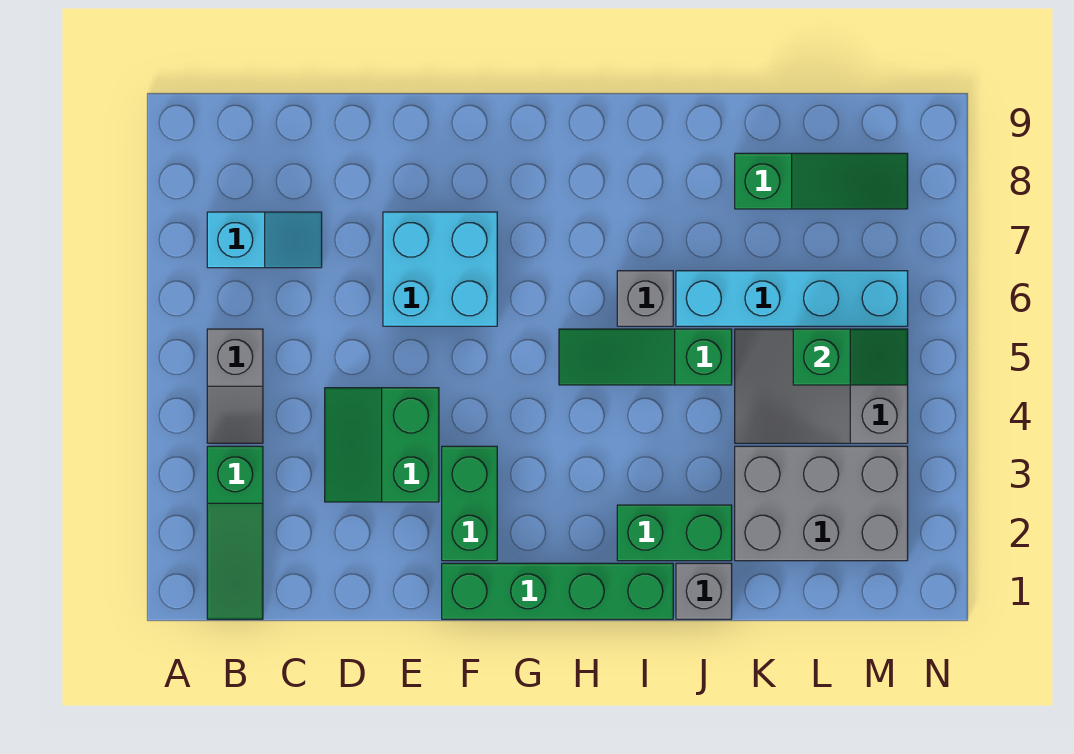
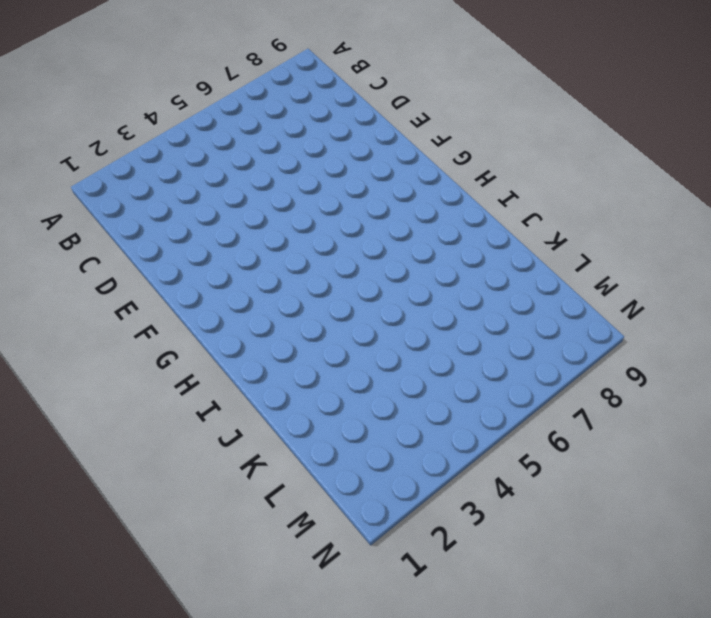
none -> green slope B1:B3 level 1 top 3
none -> grey slope B4:B5 level 1 top 5
none -> cyan slope B7:C7 level 1 top B

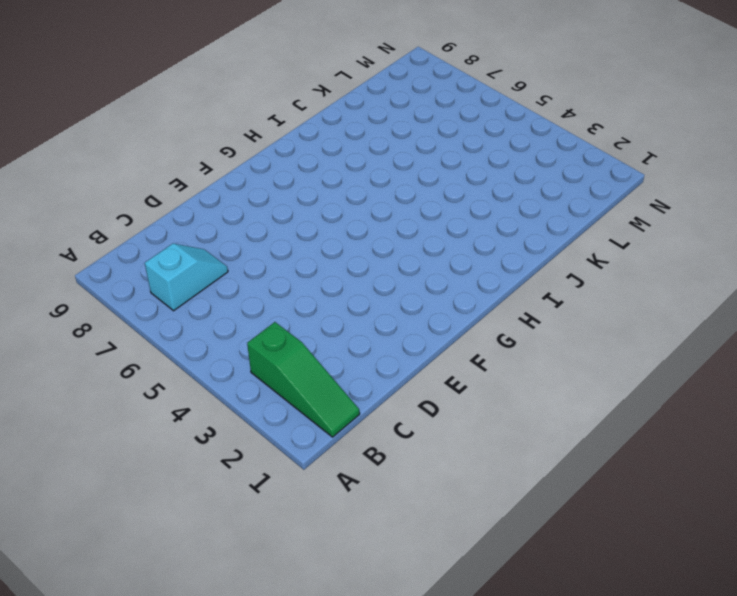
none -> grey slope B4:B5 level 1 top 5
none -> green slope D3:E4 level 1 top E
none -> cyan brick E6:F7 level 1

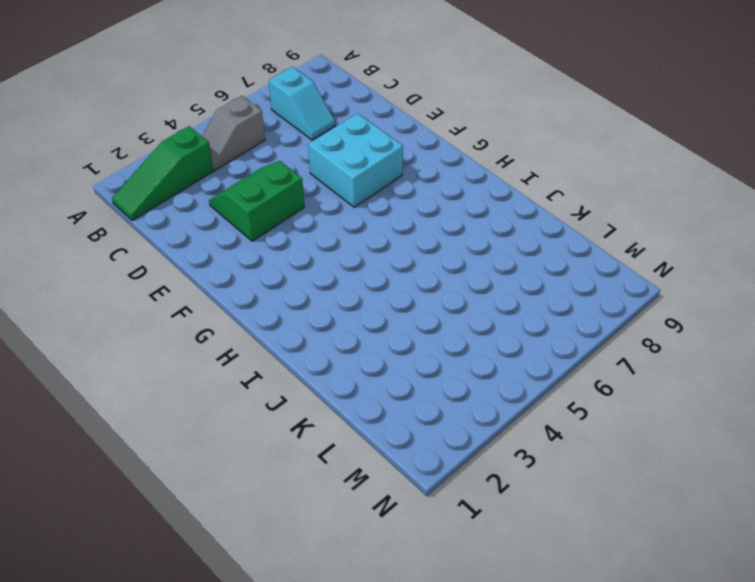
none -> green brick F1:I1 level 1
none -> green brick F2:F3 level 1
none -> green slope H5:J5 level 1 top J

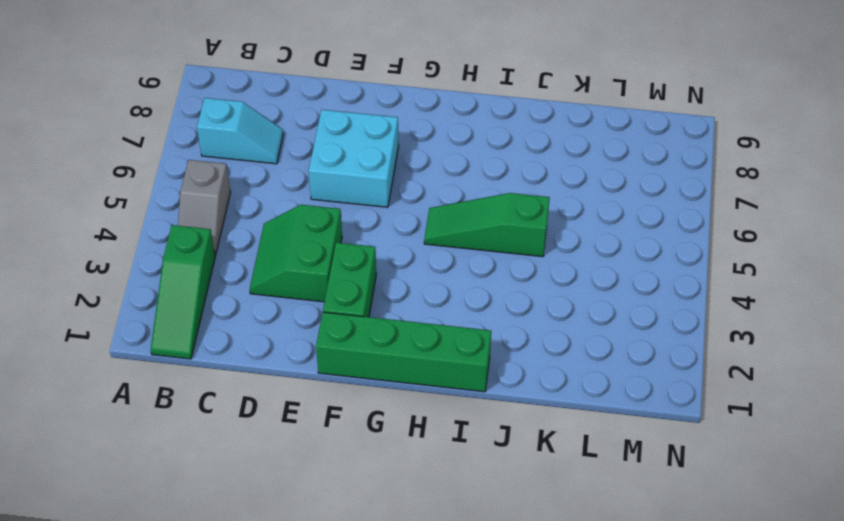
none -> green brick I2:J2 level 1
none -> grey brick I6 level 1
none -> grey brick J1 level 1

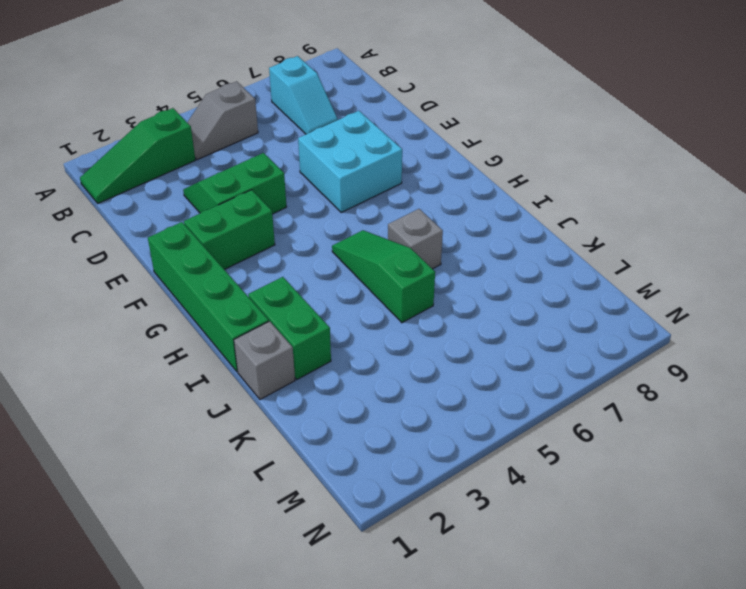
none -> cyan brick J6:M6 level 1
none -> grey brick K2:M3 level 1
none -> grey slope K4:M5 level 1 top M

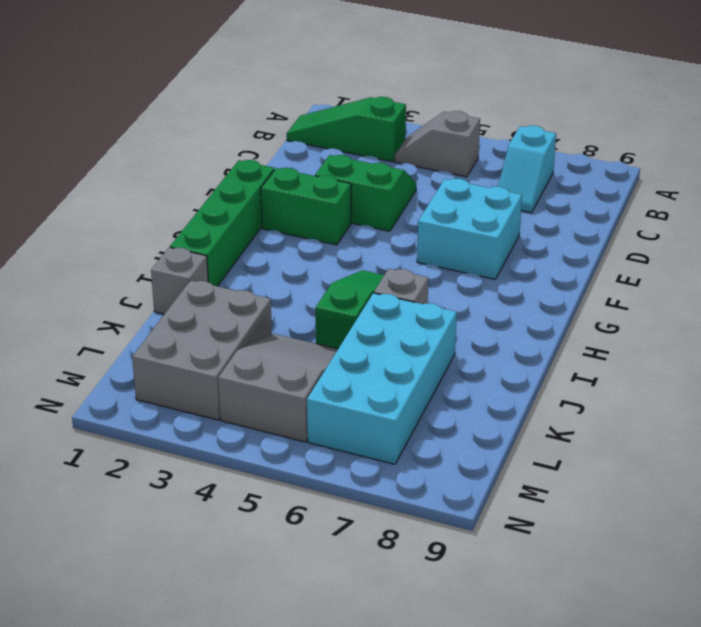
cyan brick J6:M7 level 1 -> cyan brick J6:M6 level 1
none -> green brick I2:J2 level 1
none -> green slope K8:M8 level 1 top K
none -> green slope L5:M5 level 2 top L

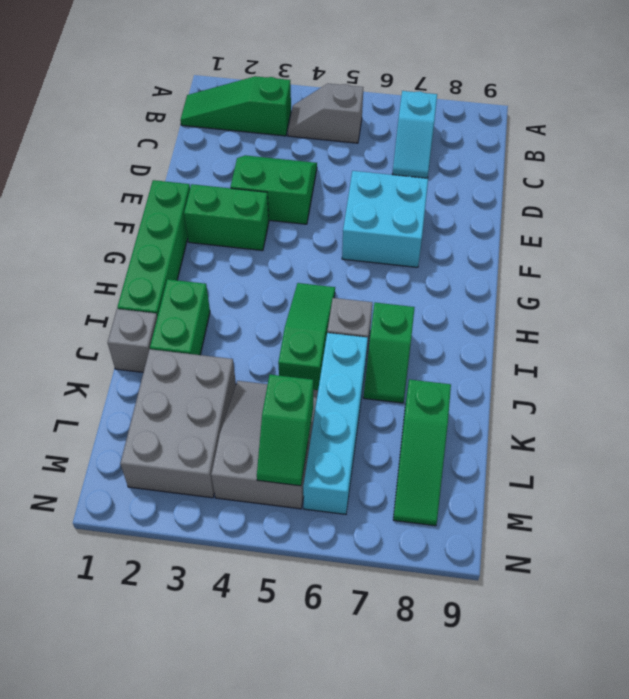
green slope I7:J7 level 1 top I -> none

